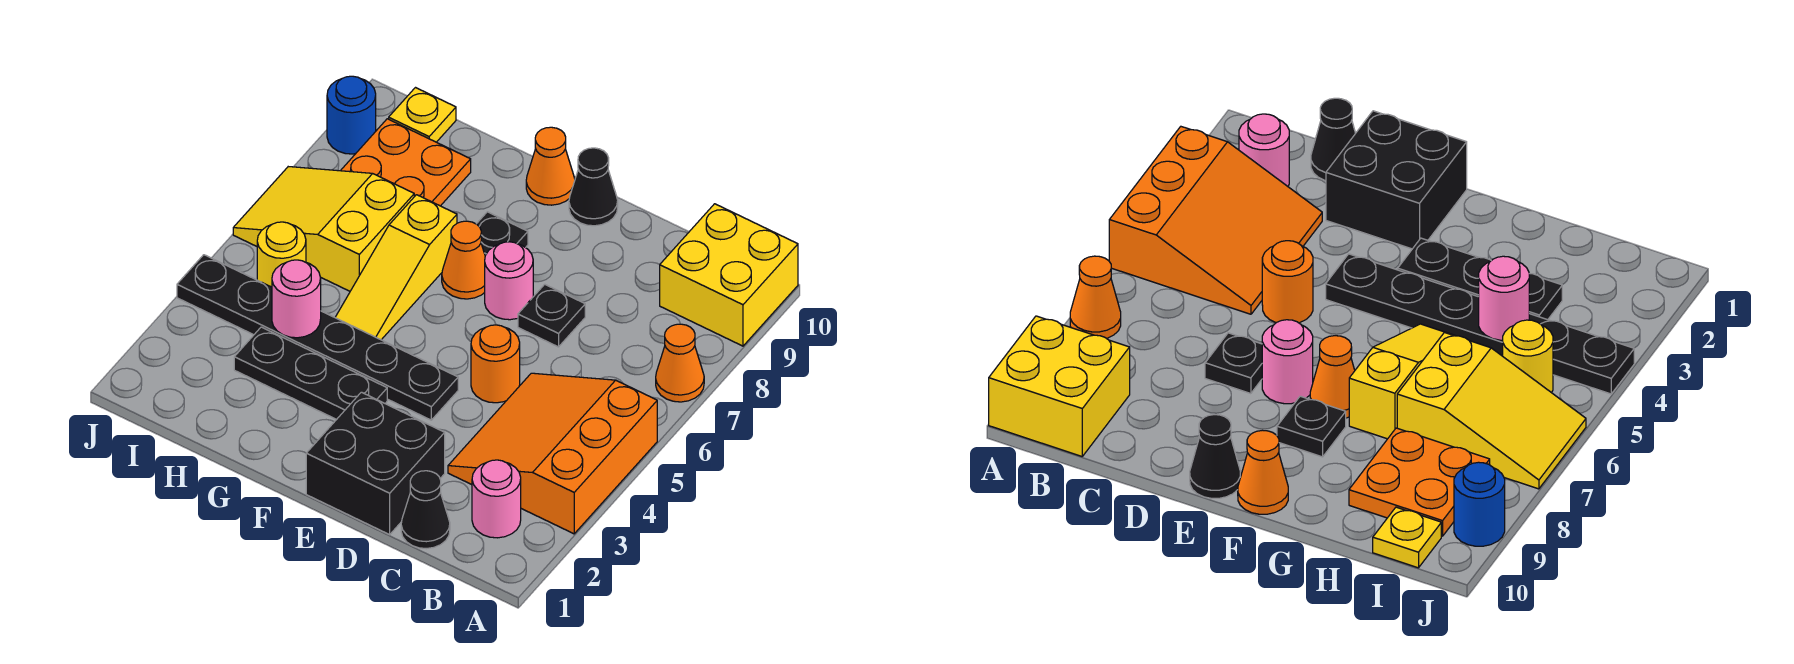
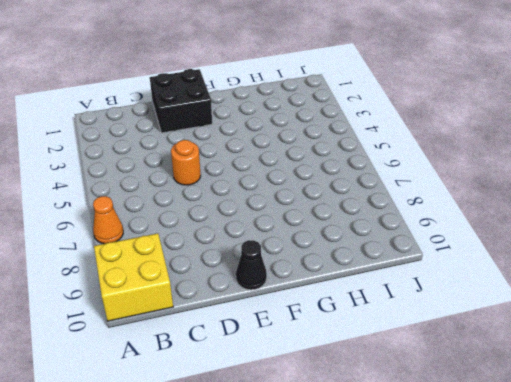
none -> orange slope A3:C5 level 1 top A
none -> pink round brick B2 level 1
none -> black cone C1 level 1

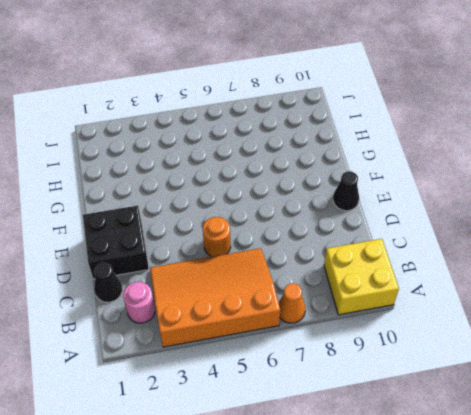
orange slope A3:C6 level 1 top A -> orange slope A3:C5 level 1 top A
none -> black plate D7 level 1
none -> black plate E4:J4 level 1
none -> pink round brick E7 level 1

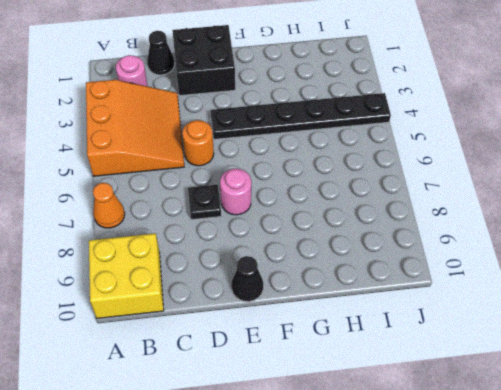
none -> black plate F3:H3 level 1
none -> orange cone F7 level 1
none -> black plate F8 level 1

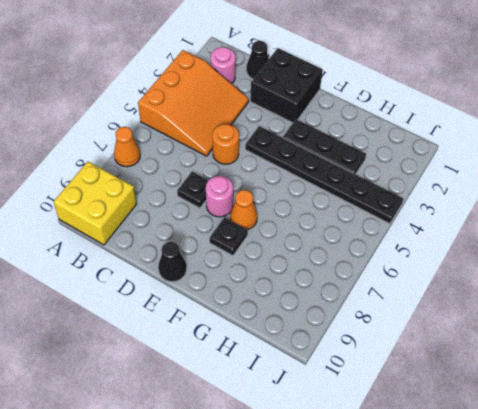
none -> orange cone F10 level 1
none -> yellow slope G5:G7 level 1 top 7
none -> yellow slope H6:J7 level 1 top H

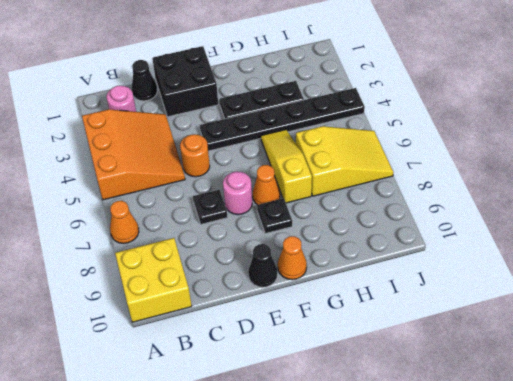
none -> orange plate H8:I9 level 1
none -> yellow round brick I5 level 1
none -> yellow plate I10 level 1

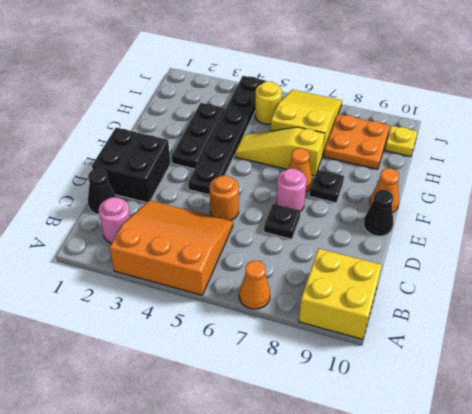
none -> blue round brick J9 level 1
none -> pink round brick H4 level 2

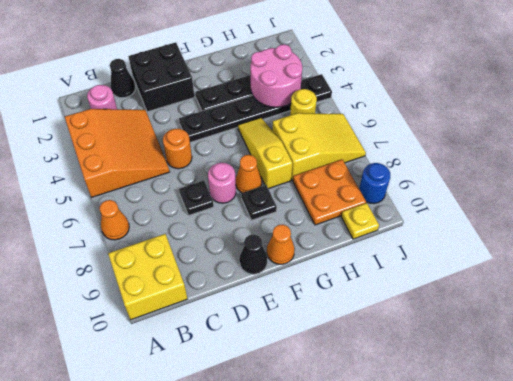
pink round brick H3:I4 level 2 -> pink round brick H4 level 2

